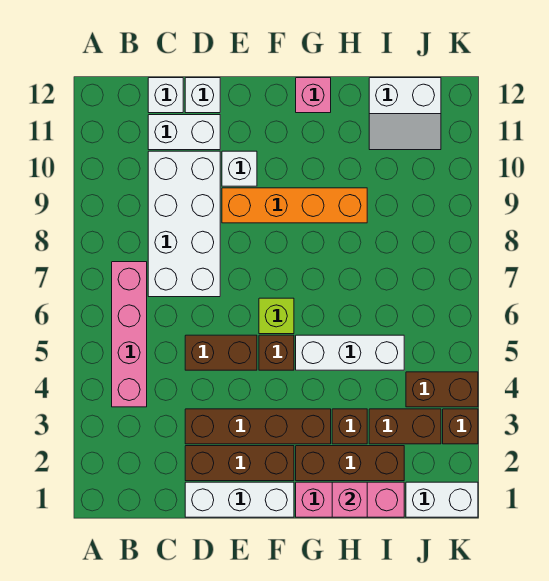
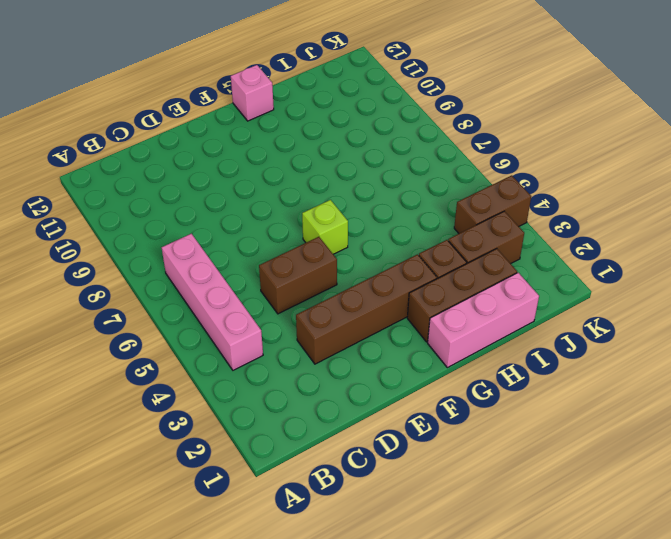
none -> white brick C7:D10 level 1
none -> white brick C11:D11 level 1
none -> white brick C12 level 1

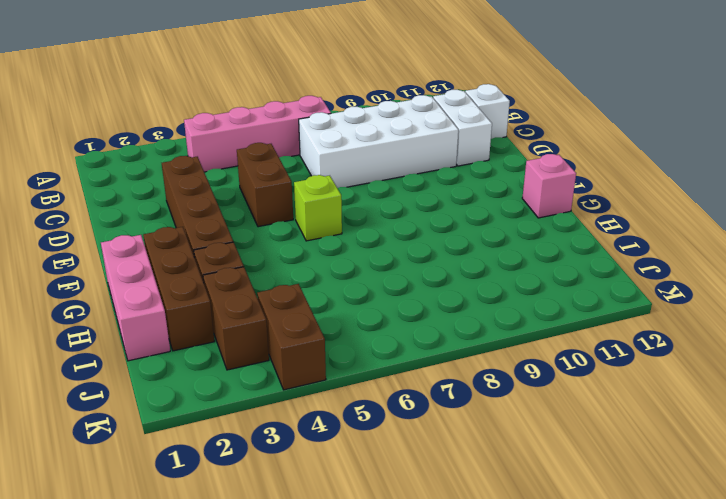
none -> white brick D1:F1 level 1
none -> brown brick D2:F2 level 1
none -> white brick D12 level 1

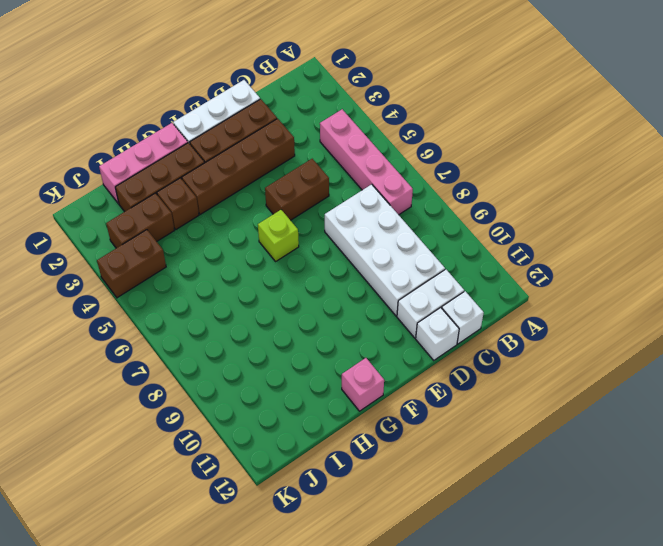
none -> orange brick E9:H9 level 1
none -> white brick E10 level 1
none -> brown brick F5 level 1

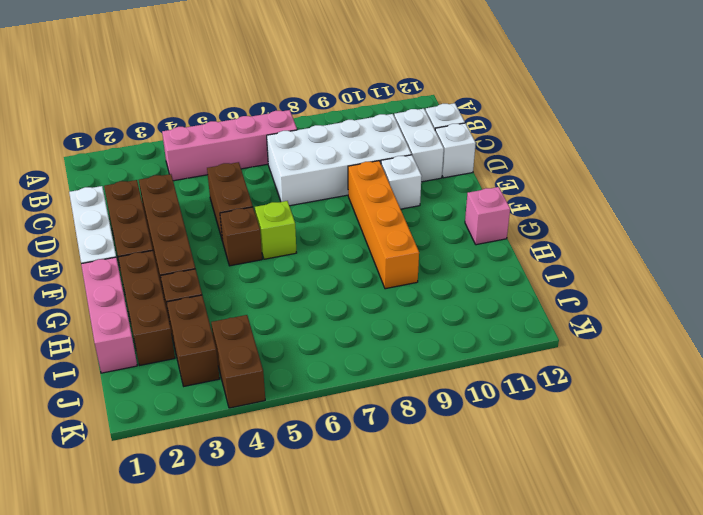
none -> white brick G5:I5 level 1
none -> white slope I11:J12 level 1 top 12
none -> white brick J1:K1 level 1

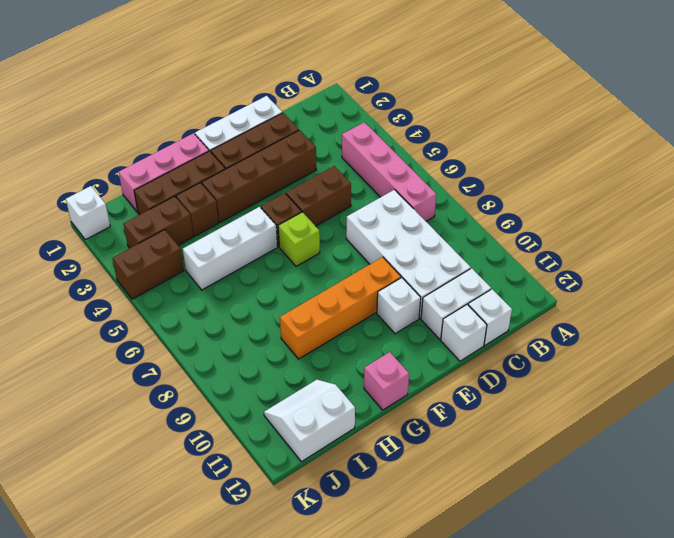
white brick K1 level 1 -> white brick J1:K1 level 1
none -> brown brick K3 level 1
none -> pink brick H1 level 2

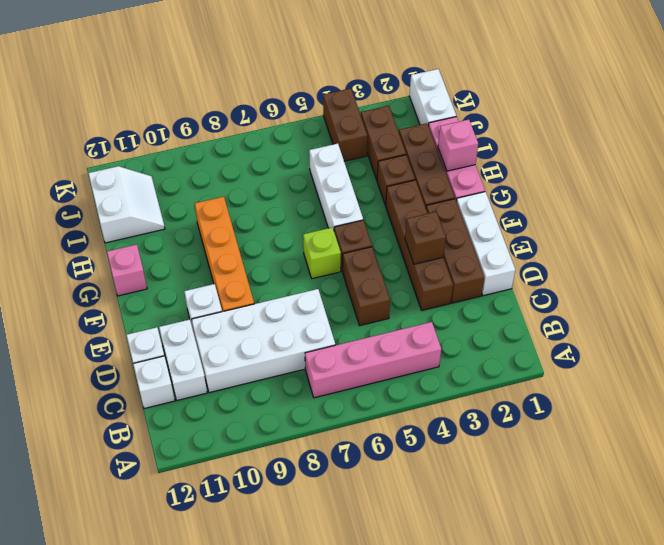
brown brick E3 level 2 -> brown brick K3 level 1

